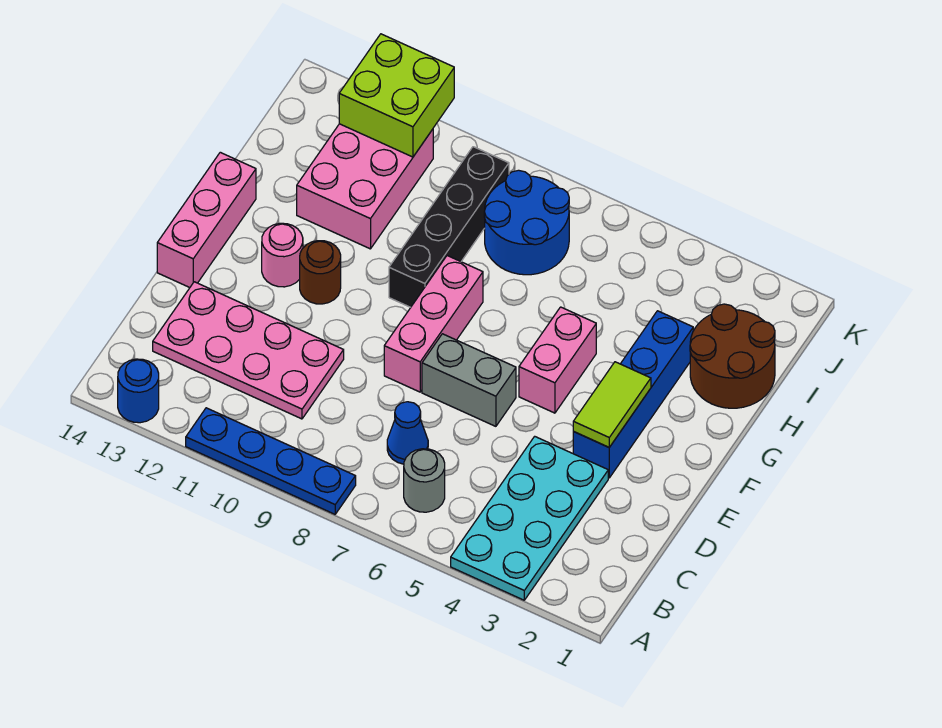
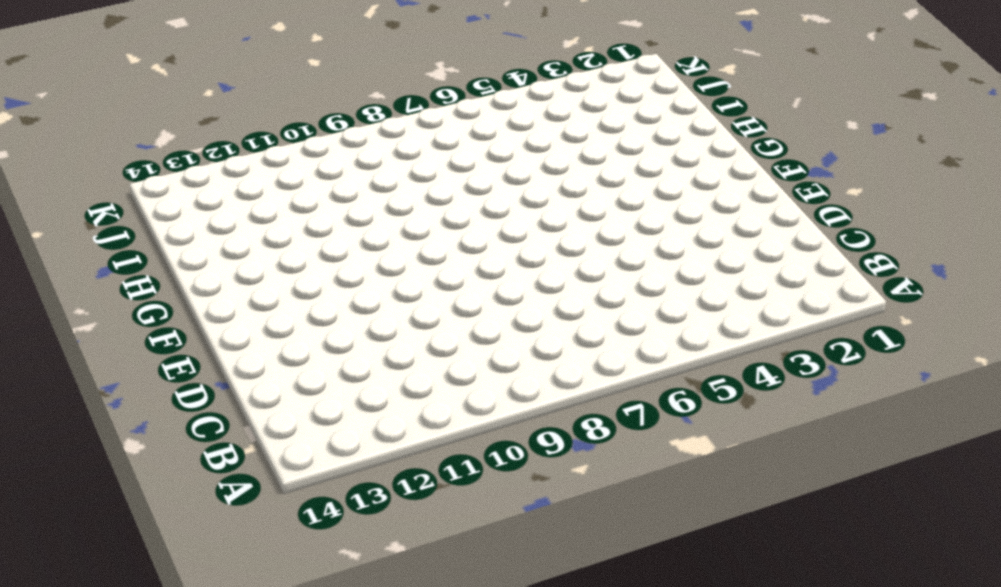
none -> cyan plate A3:D4 level 1
none -> blue plate A8:A11 level 1
none -> blue round brick A13 level 1

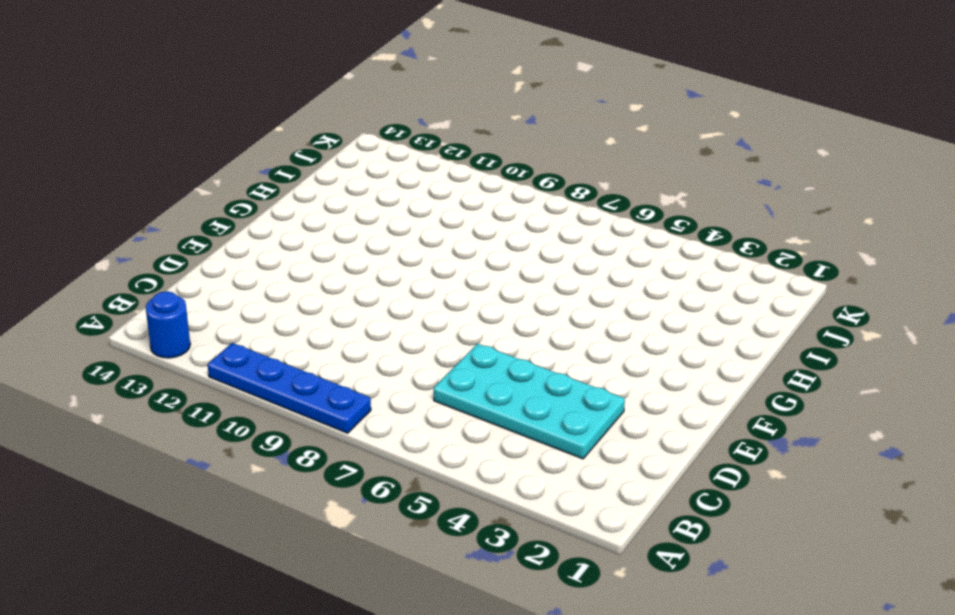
cyan plate C3:D6 level 1 -> cyan plate A3:D4 level 1
none -> grey round brick B6 level 1
none -> blue cone C7 level 1
none -> pink plate C10:D13 level 1

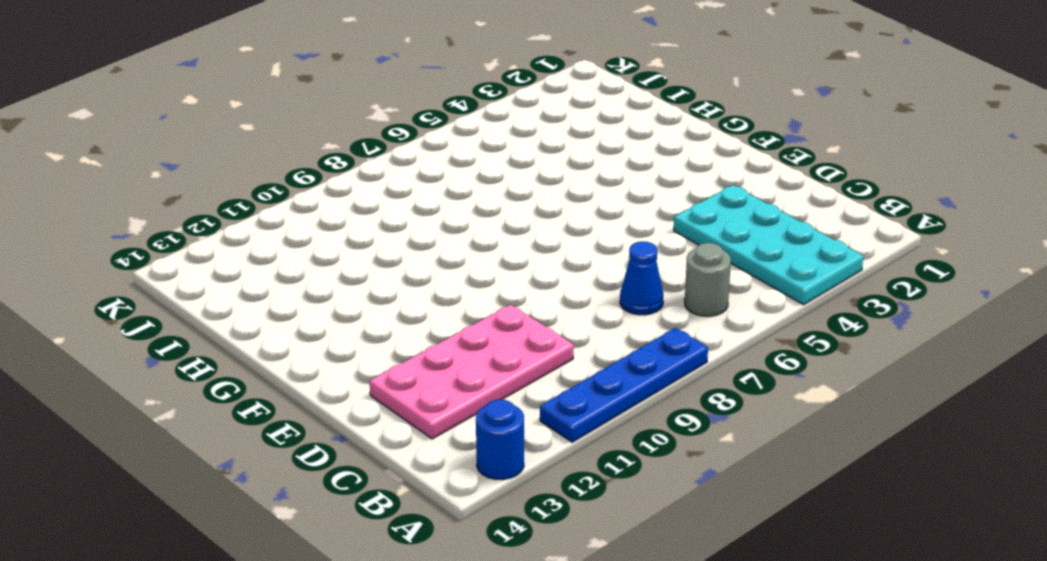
none -> blue brick E3:H3 level 1
none -> grey brick E6:E7 level 1
none -> pink brick E8:G8 level 1

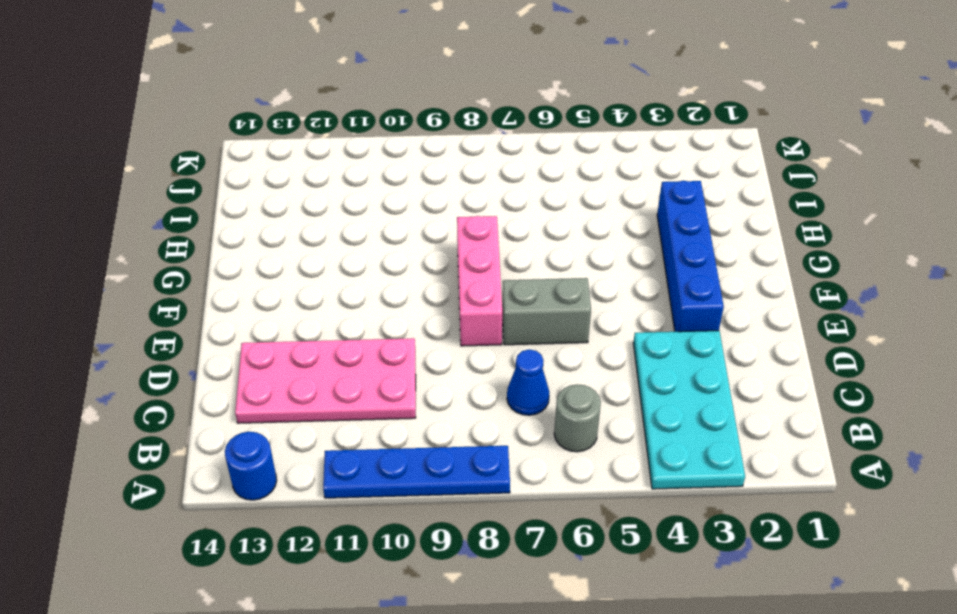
none -> pink brick E14:G14 level 1
none -> pink brick F5:G5 level 1
none -> brown round brick F11 level 1

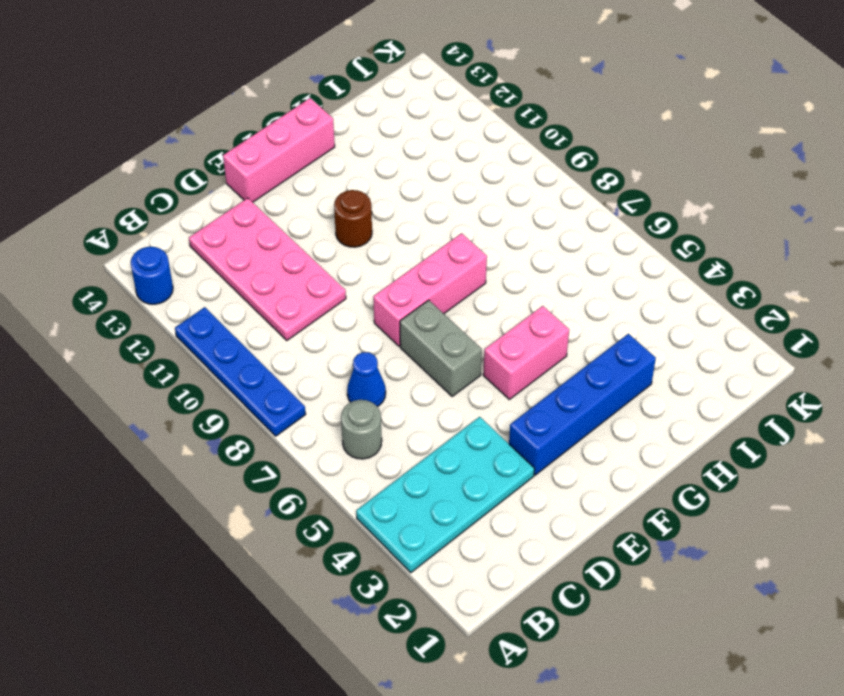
none -> pink round brick F12 level 1
none -> black brick G9:J9 level 1
none -> brown round brick H1:I2 level 1

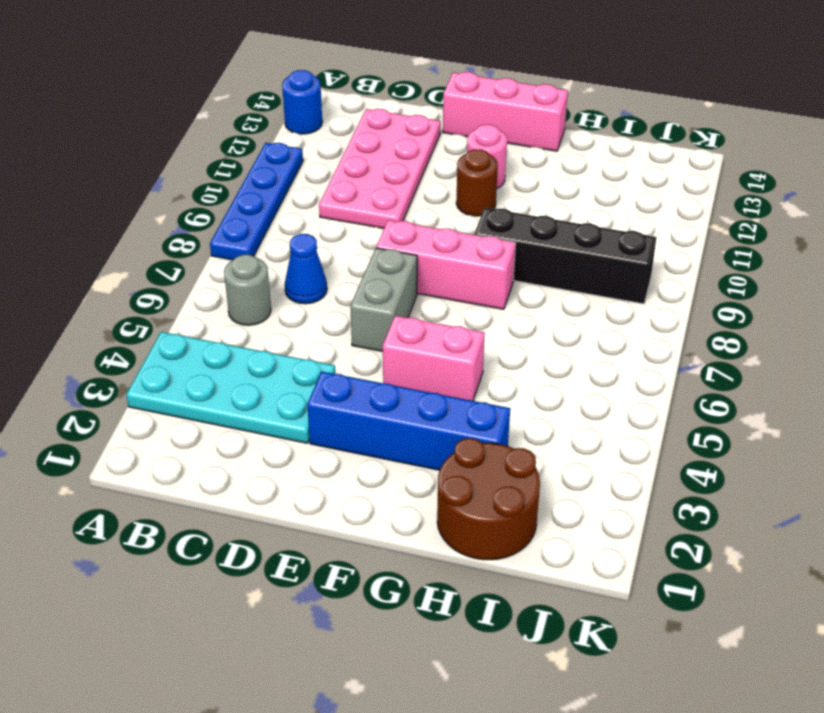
none -> pink brick H11:J12 level 1
none -> blue round brick I7:J8 level 1
none -> lime tile E3:F3 level 2

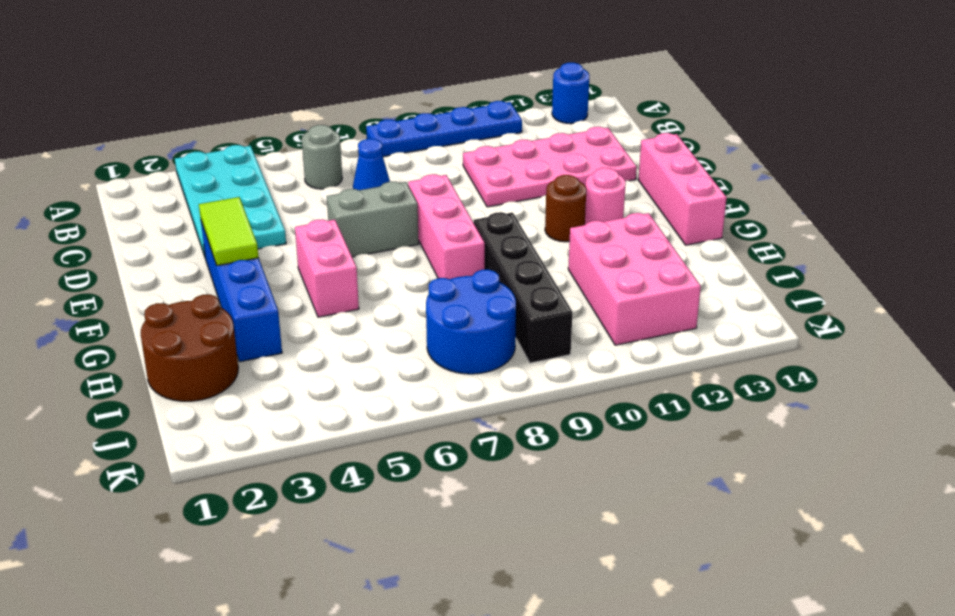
none -> lime brick J11:K12 level 2

